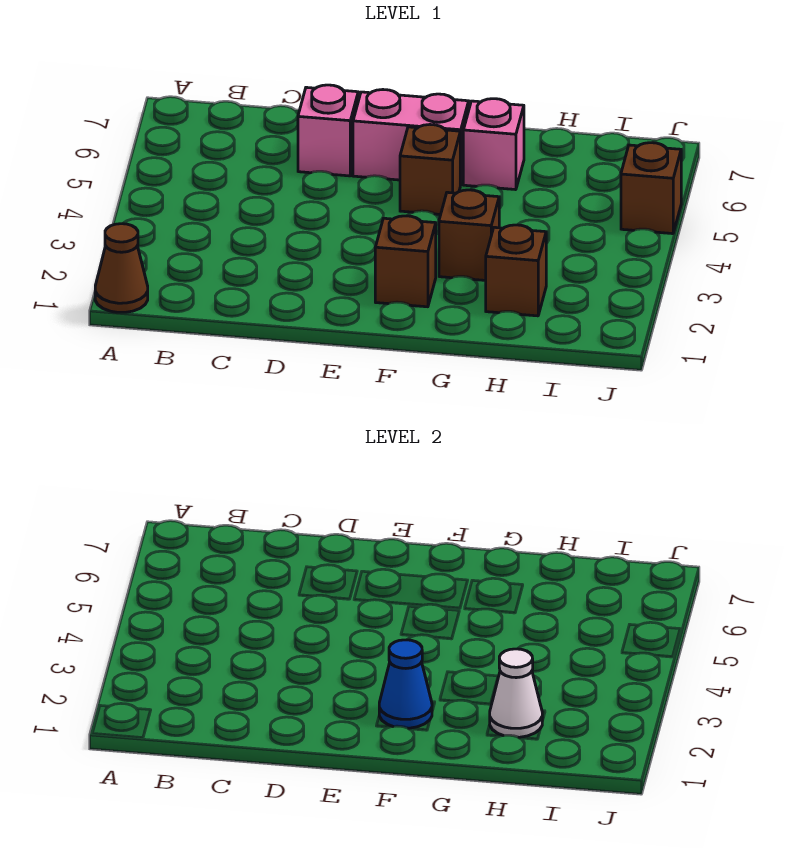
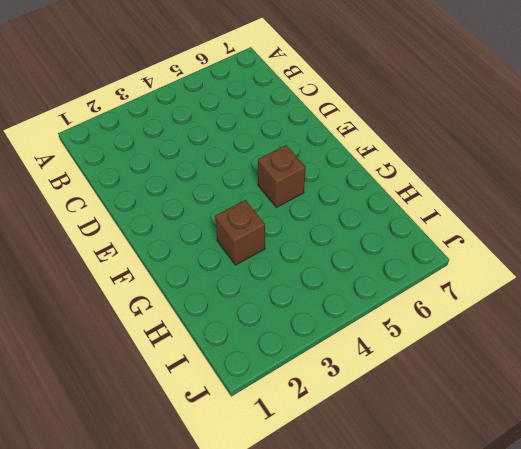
none -> brown cone A1 level 1
none -> pink brick D6 level 1

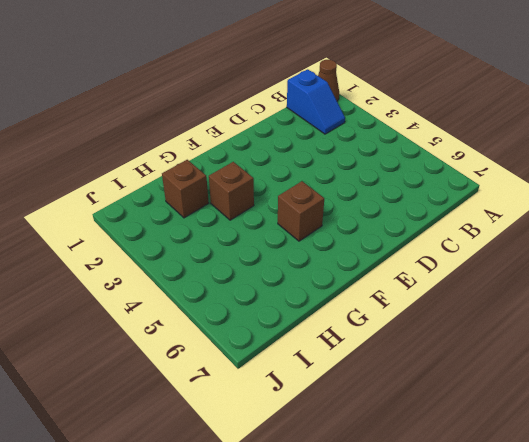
blue slope B1:B2 level 1 top 1 -> none
none -> pink brick D6 level 1
none -> pink brick E6:F6 level 1

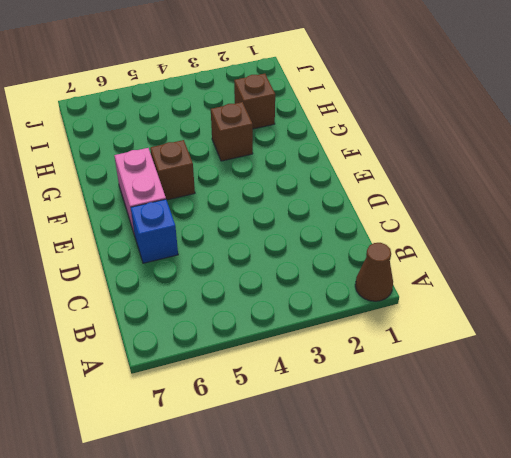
blue brick D6 level 1 -> pink brick D6 level 1
none -> brown brick F2 level 1
none -> pink brick G6 level 1

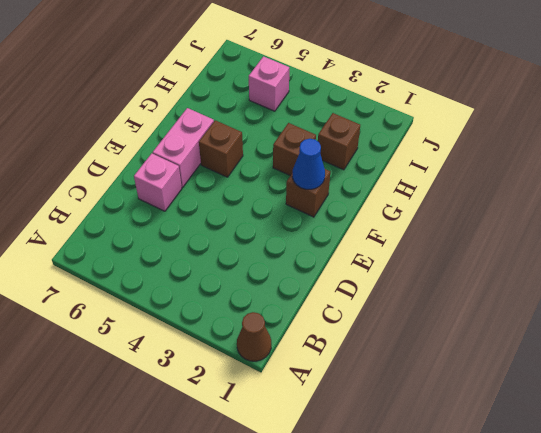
pink brick I5 level 1 -> pink brick G6 level 1
none -> brown brick J5 level 1
none -> white cone H2 level 2

